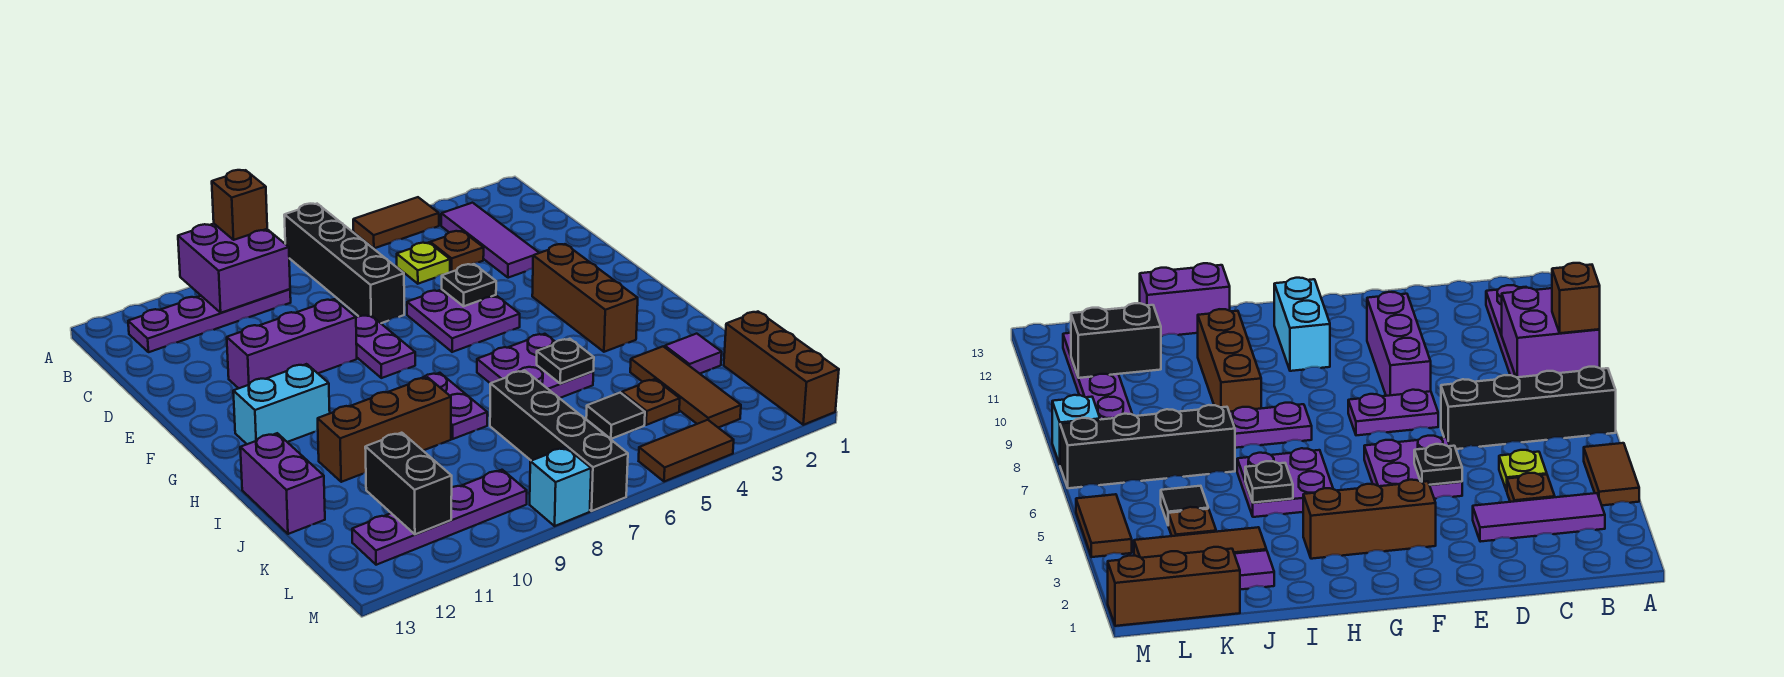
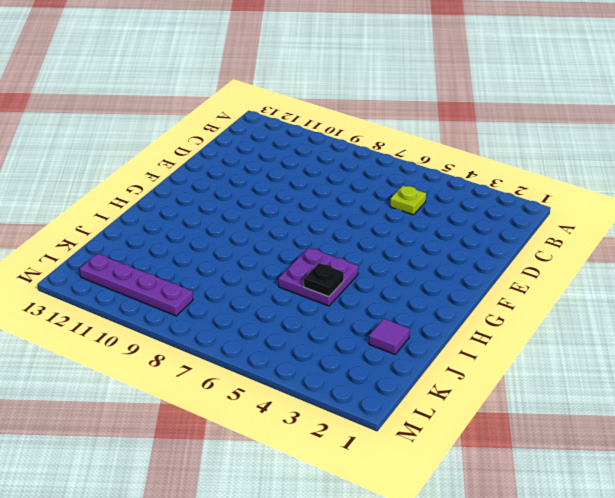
none -> brown tile A4:A5 level 1
none -> black brick A7:D7 level 1
none -> purple tile B3:D3 level 1

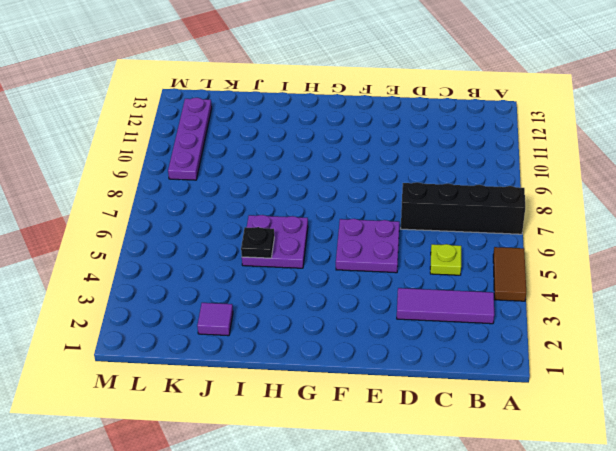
none -> purple plate B9:B12 level 1
none -> brown plate C4 level 1
none -> purple plate E8:F8 level 1

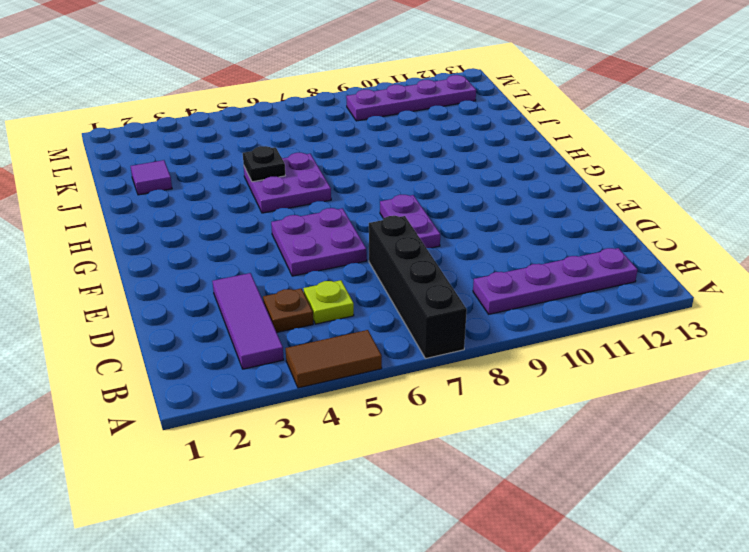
none -> purple brick E9:E11 level 1
none -> brown brick F3:H3 level 1
none -> cyan brick G11:G12 level 1

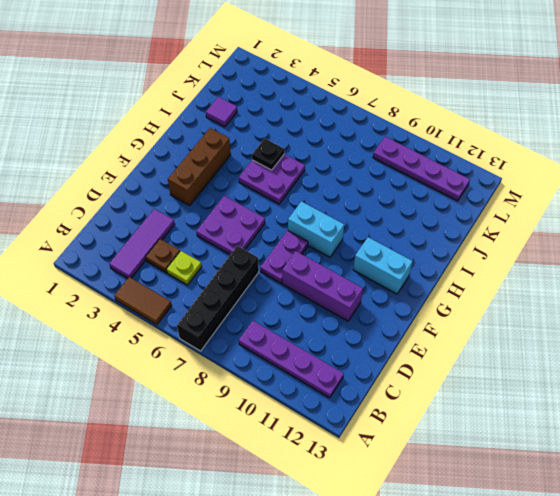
cyan brick G8:G9 level 1 -> none
none -> purple plate H8:I8 level 1
none -> brown brick I9:I11 level 1
none -> purple brick I13:J13 level 1

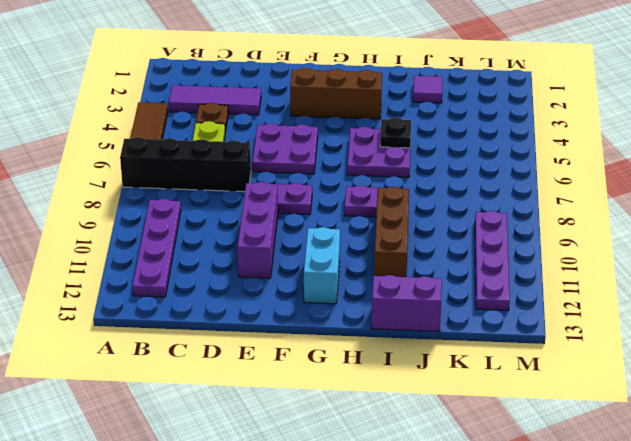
none -> brown tile J3:L3 level 1
none -> black brick J7:M7 level 1
none -> brown brick K1:M1 level 1

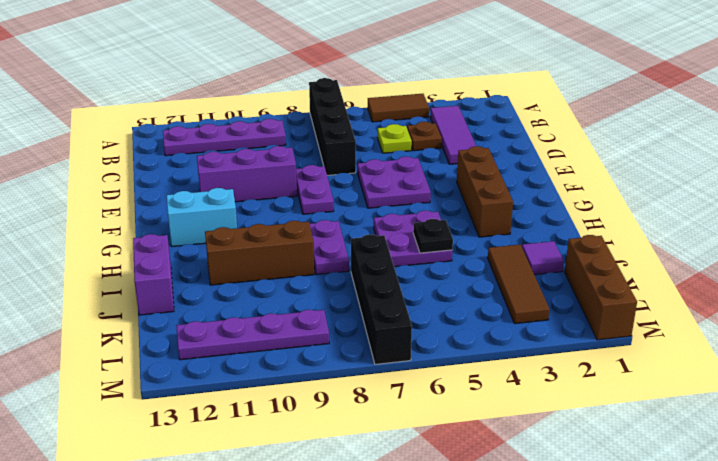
none -> brown plate K4 level 1
none -> black tile K5 level 1
none -> brown tile M4:M5 level 1

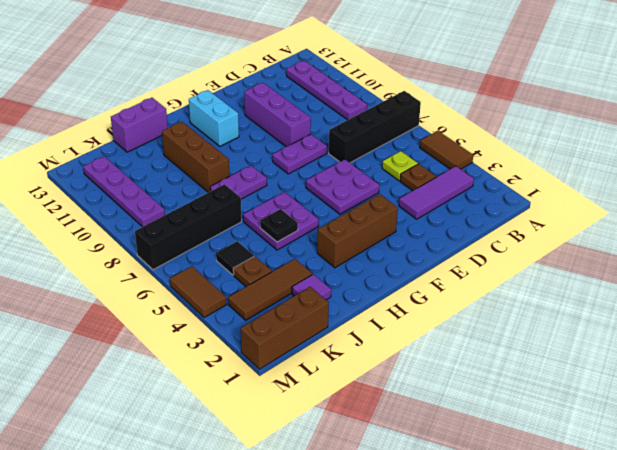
none -> cyan brick M8 level 1
none -> purple brick A9:B10 level 2
none -> black plate E5 level 2

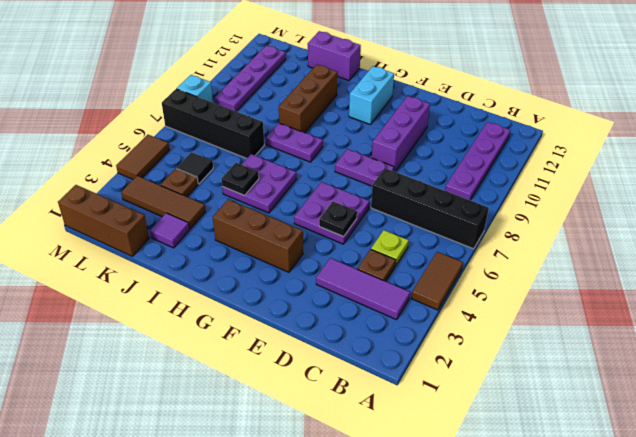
none -> purple brick A9:B10 level 2
none -> black brick K11:L11 level 2
none -> brown brick A9 level 3

